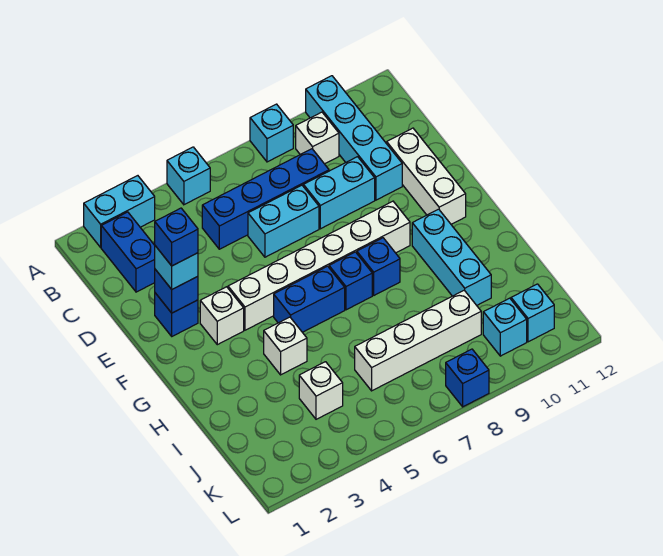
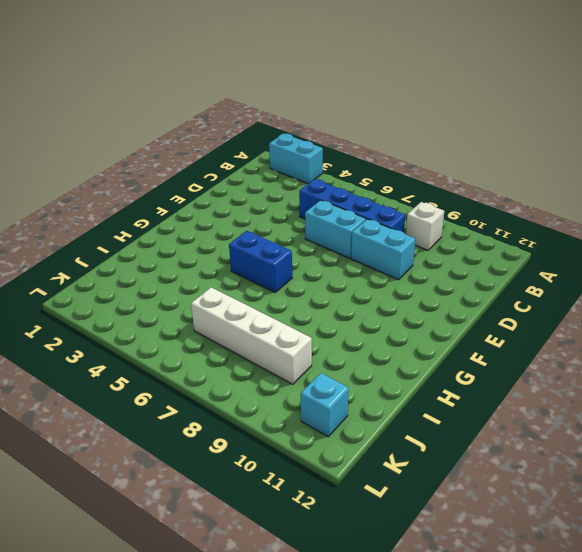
none -> cyan brick A5 level 1
none -> cyan brick A8 level 1
none -> cyan brick A10:D10 level 1

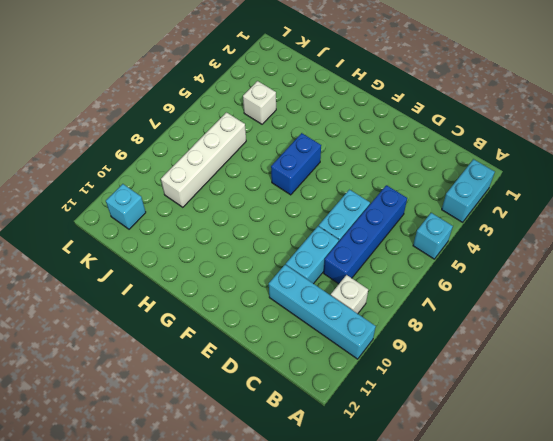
none -> cyan brick A8 level 1
none -> blue brick B2:C2 level 1
none -> white brick D11:F11 level 1

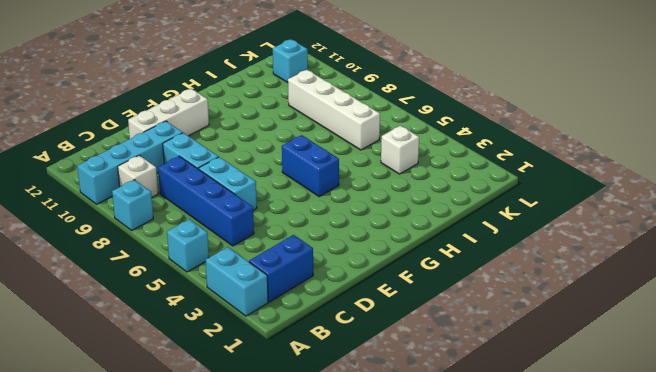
none -> blue brick E2 level 1
none -> white brick F3 level 1
none -> white brick F4:F9 level 1

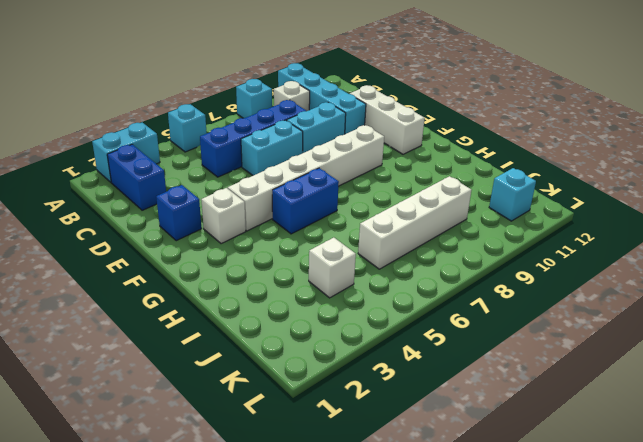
none -> blue brick G7 level 1
none -> blue brick G8 level 1
none -> cyan brick G10:I10 level 1

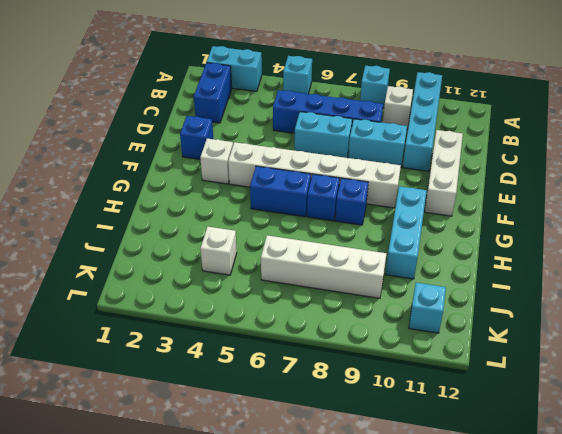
none -> white brick H4 level 1
none -> cyan brick K10 level 1
none -> blue brick L8 level 1

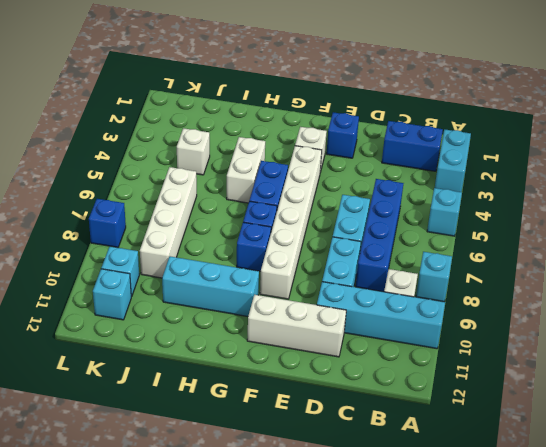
white brick H4:H5 level 1 -> white brick H4 level 1
none -> blue brick E2 level 2
none -> cyan brick E2 level 3
none -> blue brick E2 level 4

